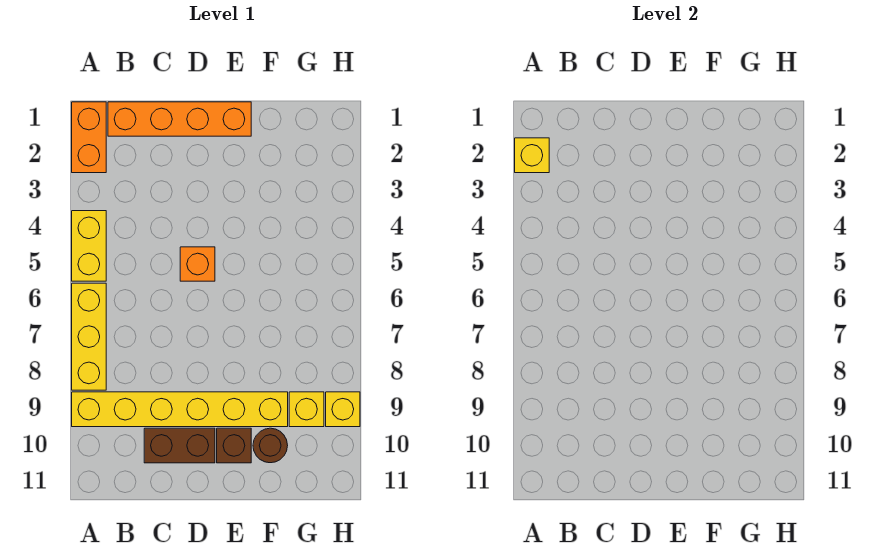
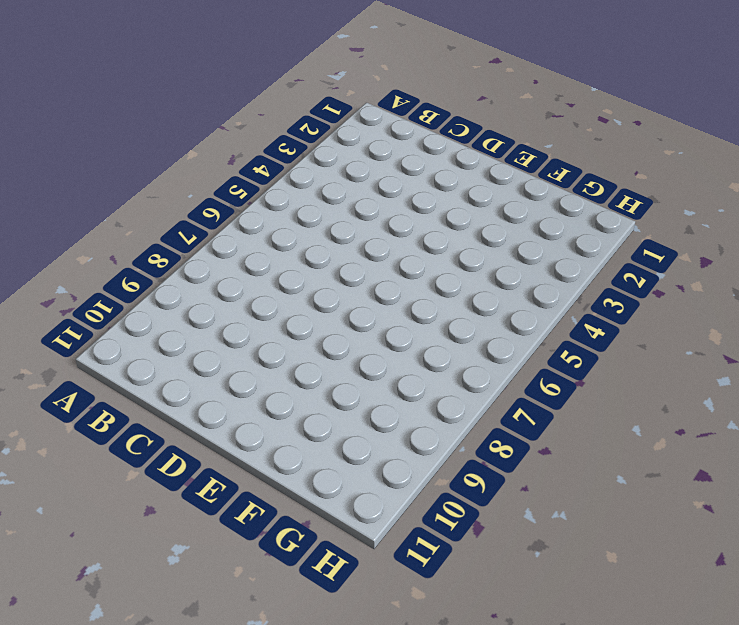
none -> orange brick A1:A2 level 1
none -> yellow brick A4:A5 level 1
none -> yellow brick A6:A8 level 1

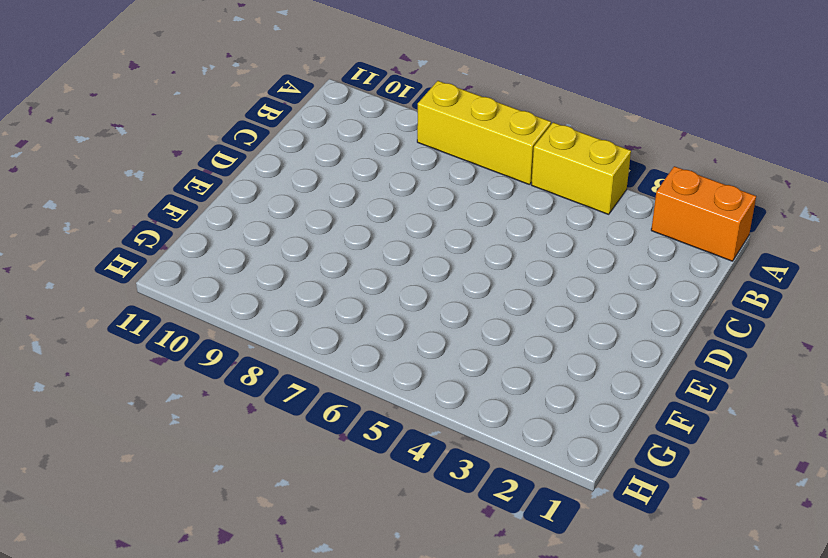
none -> yellow brick A9:F9 level 1
none -> orange brick B1:E1 level 1
none -> brown brick C10:D10 level 1

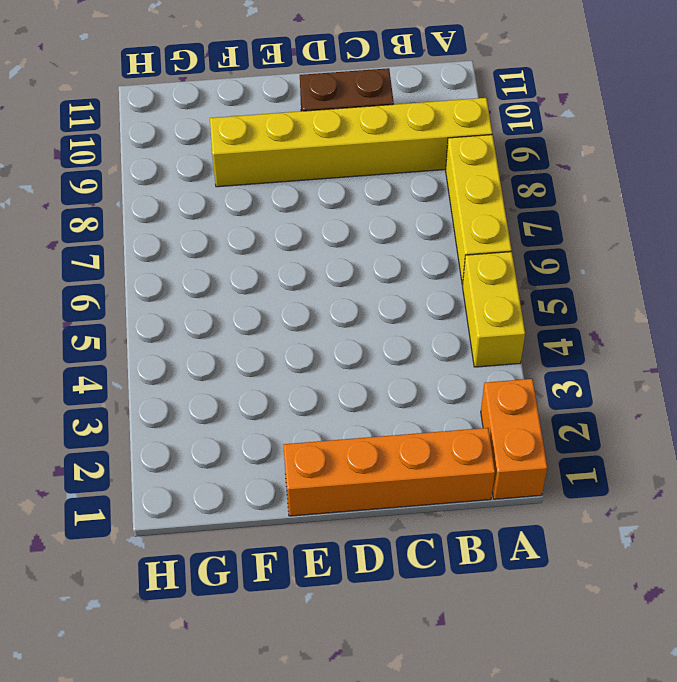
none -> orange brick D5 level 1
none -> brown brick E10 level 1
none -> brown round brick F10 level 1

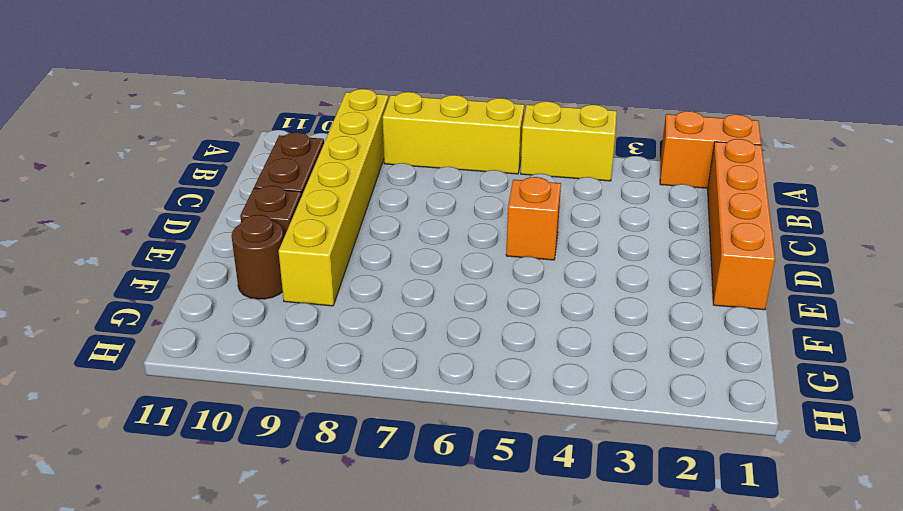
none -> yellow brick G9 level 1
none -> yellow brick H9 level 1
none -> yellow brick A2 level 2

